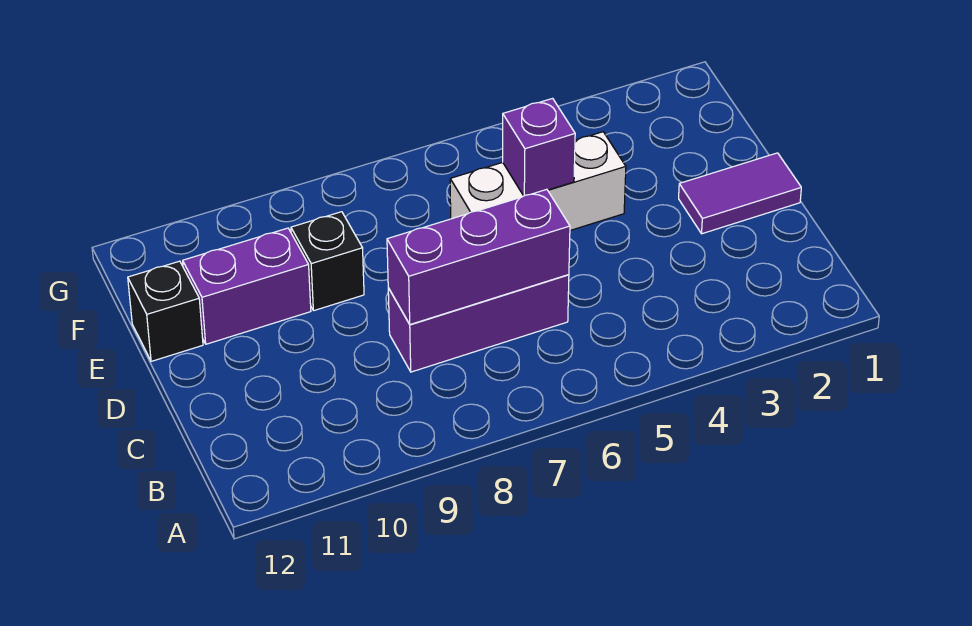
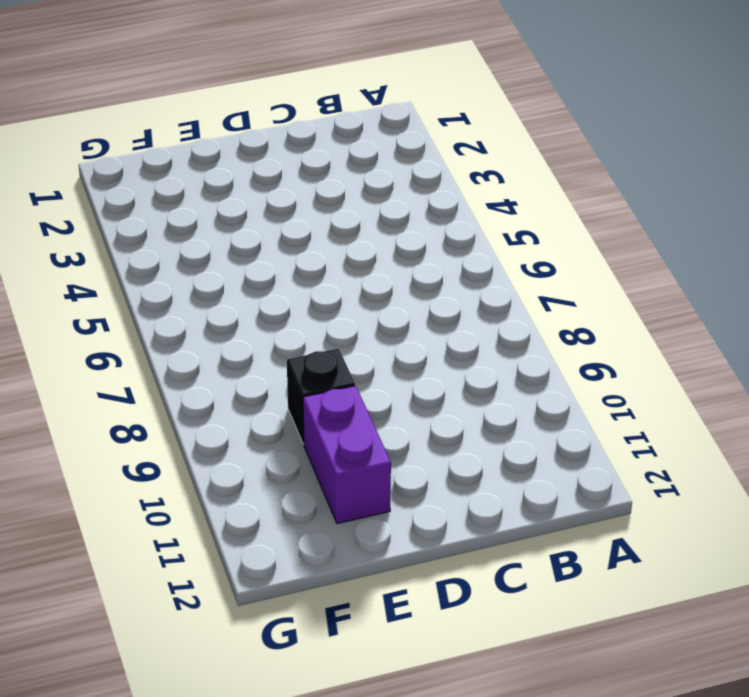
none -> purple brick C6:C8 level 1
none -> purple tile D1:D2 level 1

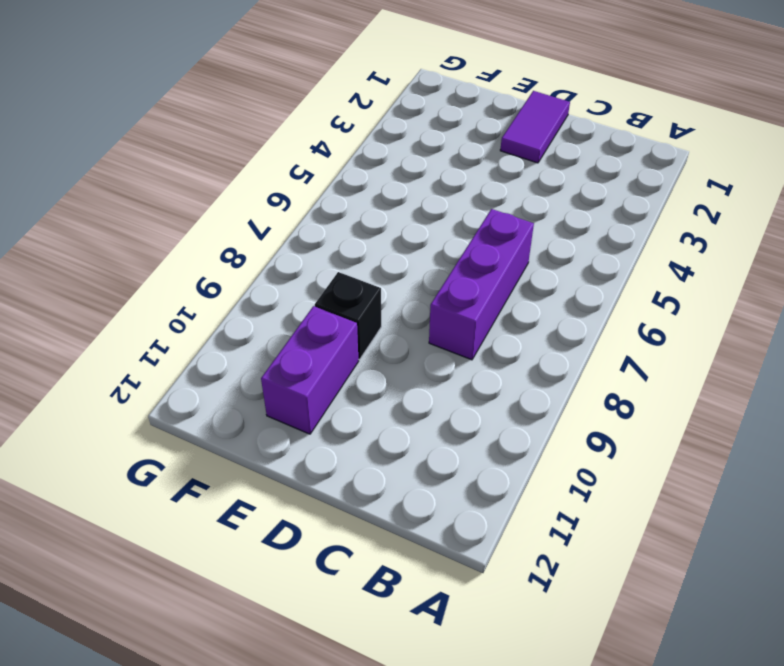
none -> white brick E4:E6 level 1
none -> black brick E12 level 1

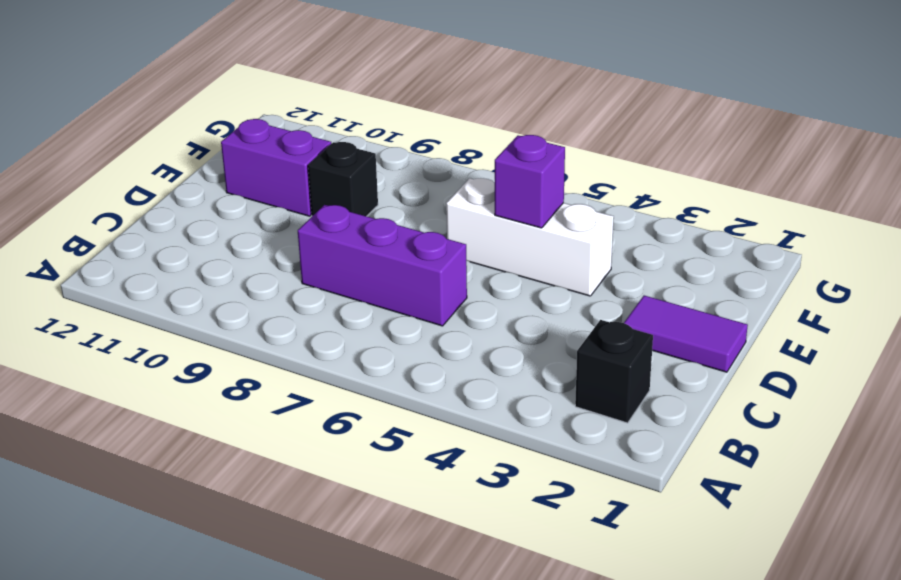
black brick B2 level 1 -> black brick E12 level 1
none -> purple brick C6:C8 level 2

